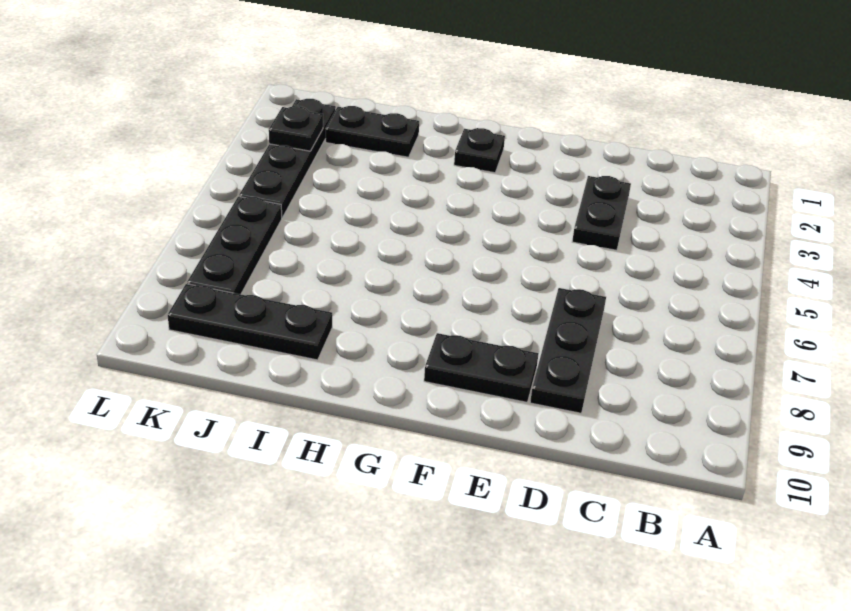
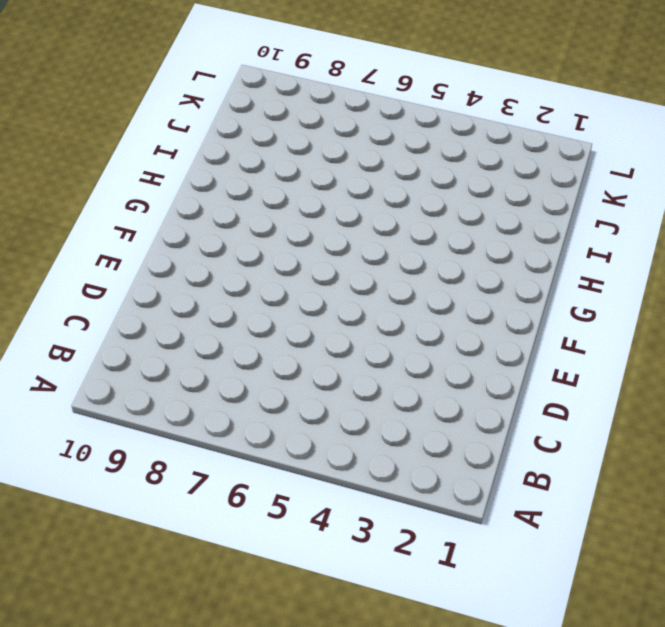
none -> black plate D3:D4 level 1
none -> black plate D7:D9 level 1

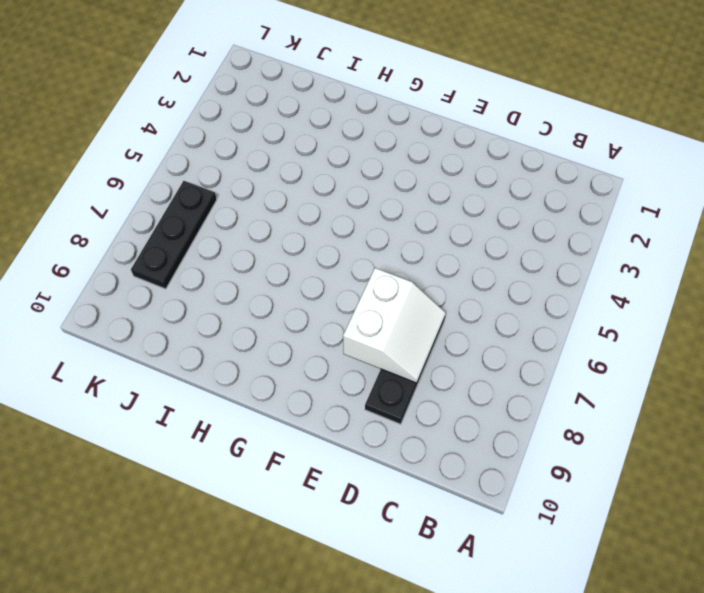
white slope D7:E8 level 2 top E -> none
none -> black plate D3:D4 level 1
none -> black plate E9:F9 level 1

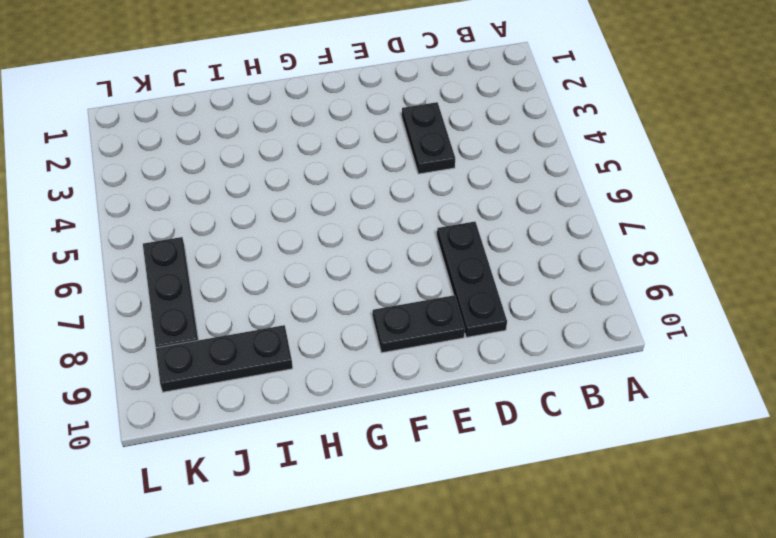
none -> black plate G2 level 1
none -> black plate I2:J2 level 1

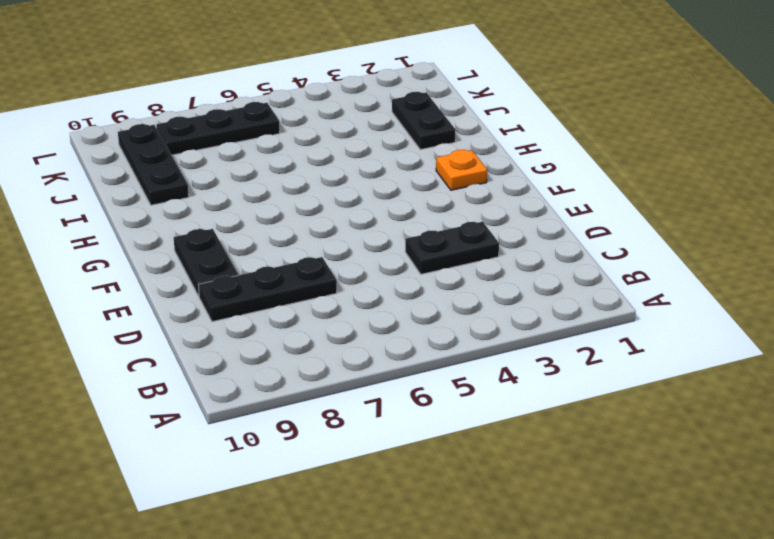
orange plate G2 level 1 -> black plate G2 level 1
none -> black plate K2:K5 level 1
none -> black plate K3 level 2

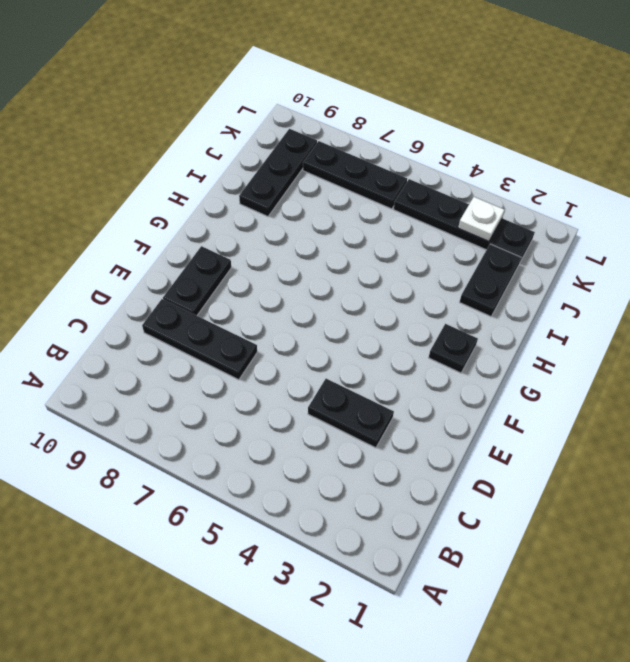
white plate K3 level 2 -> black plate K3 level 2

